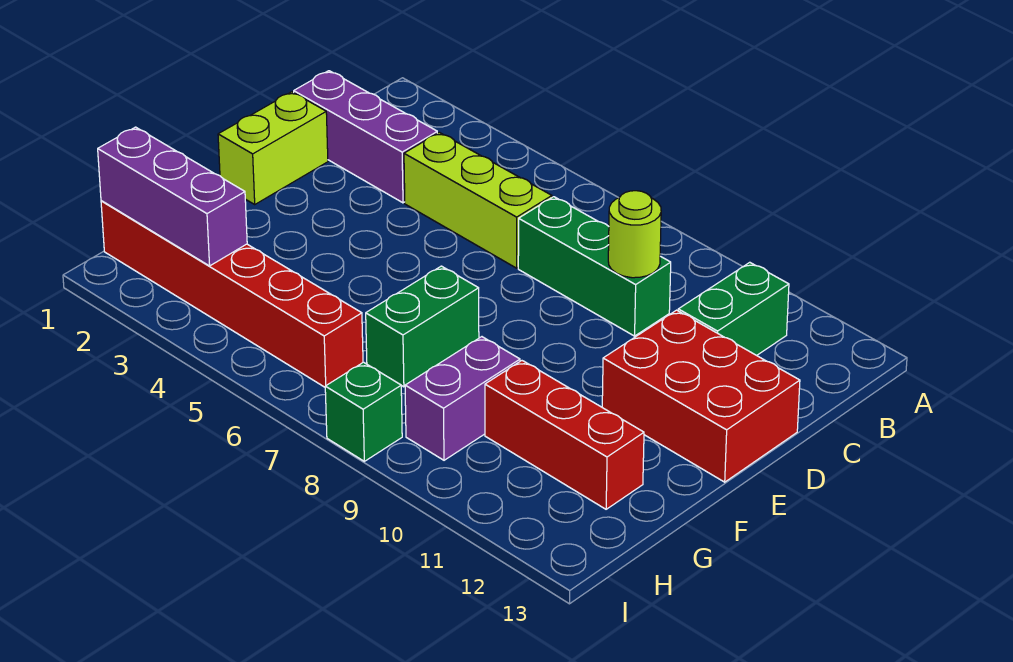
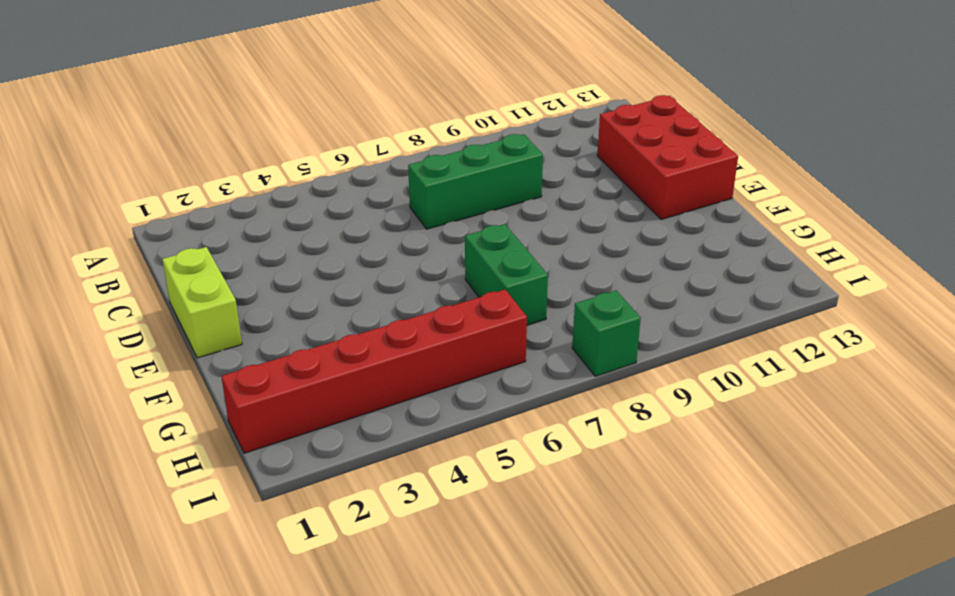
red brick C12:E13 level 1 -> red brick D11:E13 level 1
none -> green brick B11:C11 level 1
none -> purple brick C1:C3 level 1
none -> lime brick C4:C6 level 1

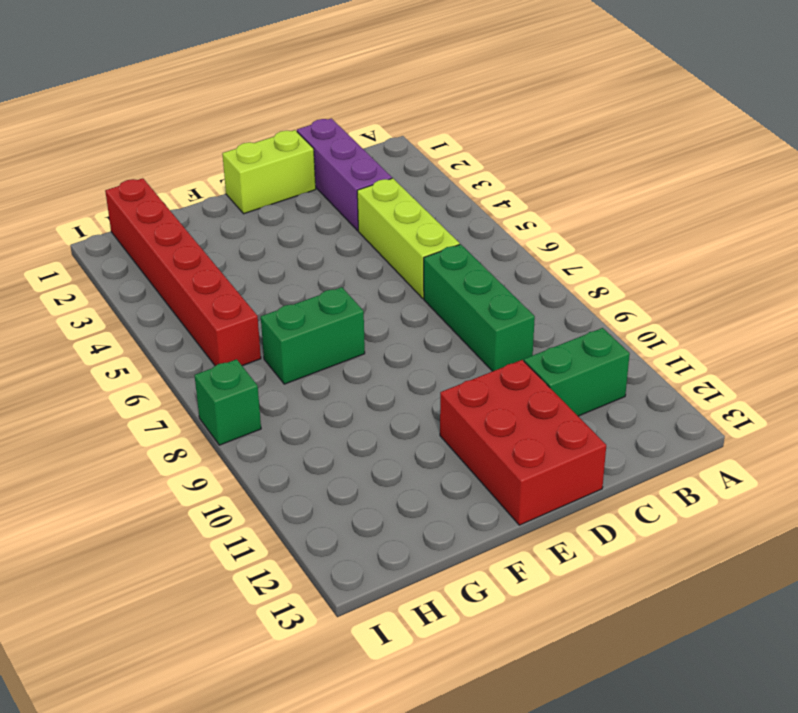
none -> purple brick G9:H9 level 1
none -> red brick G10:G12 level 1
none -> lime round brick C9 level 2

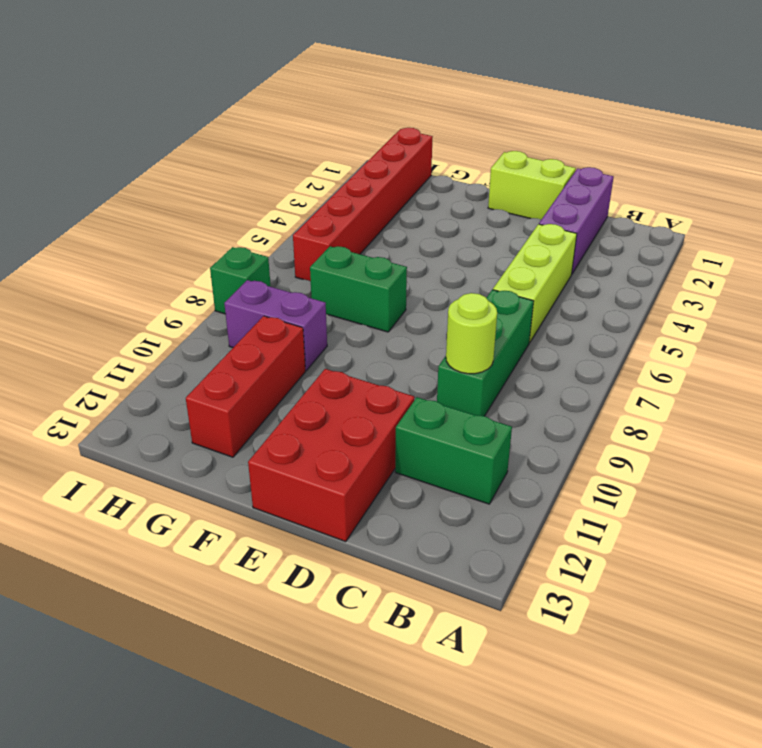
none -> purple brick H1:H3 level 2

